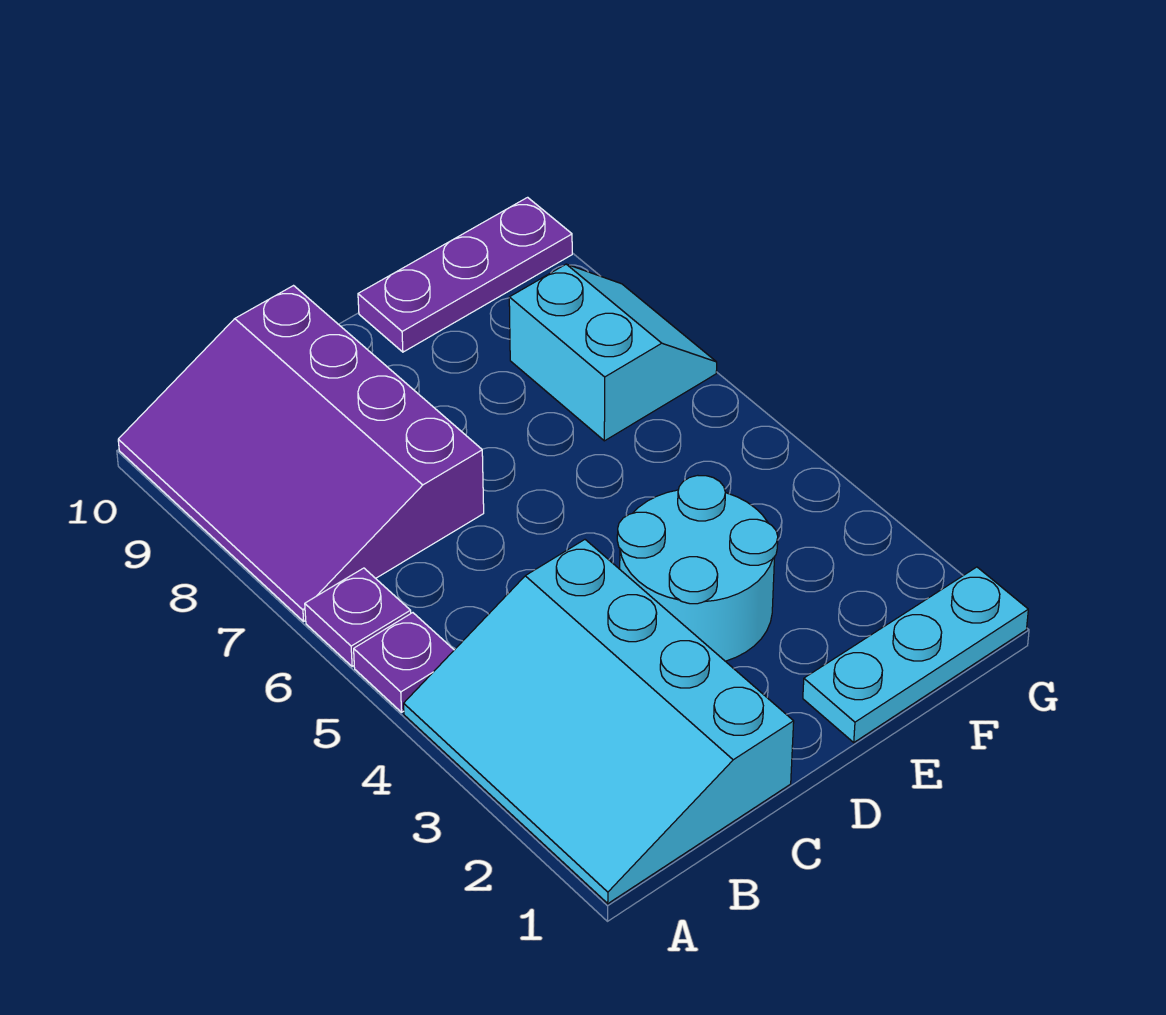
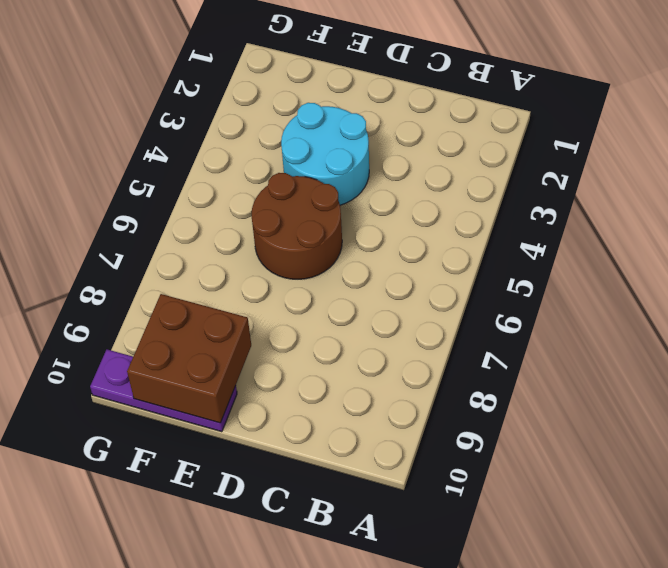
brown round brick D5:E6 level 1 -> none
brown brick E9:F10 level 2 -> none
none -> cyan slope A1:C4 level 1 top C
none -> purple plate A5 level 1

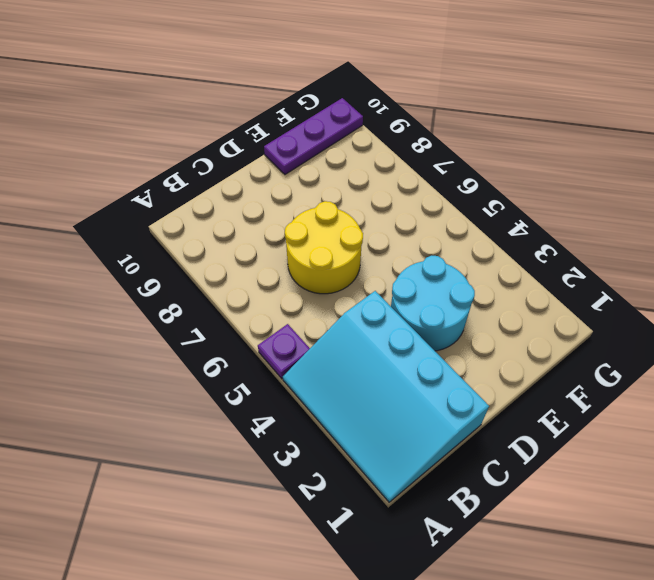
yellow round brick C6:D7 level 1 -> purple slope A7:C10 level 1 top C
none -> purple plate A6 level 1
none -> cyan plate E1:G1 level 1

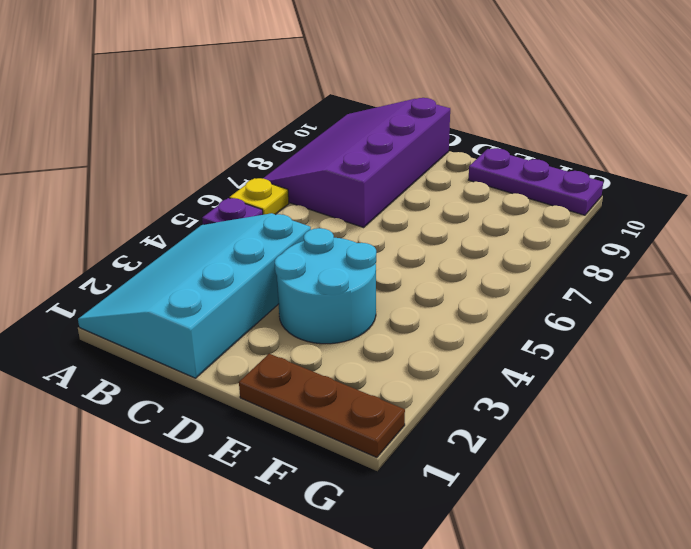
yellow plate A6 level 1 -> purple plate A6 level 1
brown plate E1:G1 level 1 -> cyan plate E1:G1 level 1
none -> cyan slope F7:G8 level 1 top F

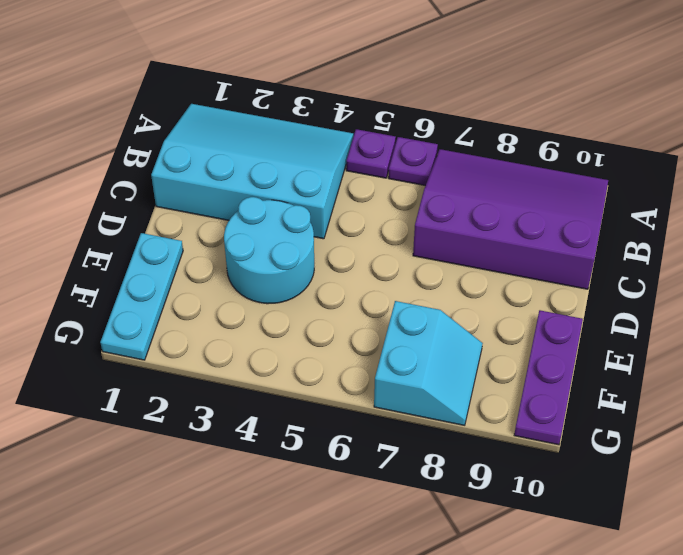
cyan slope F7:G8 level 1 top 7 -> cyan slope F7:G8 level 1 top F

